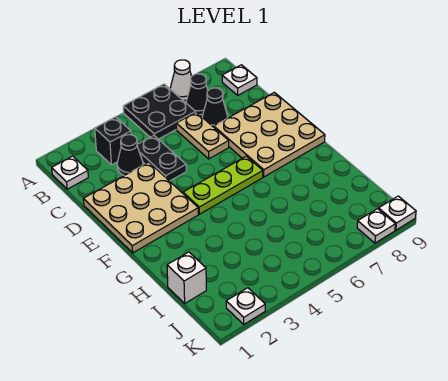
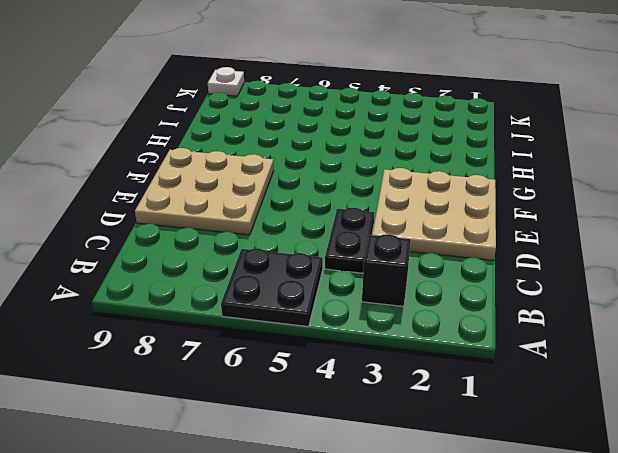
none -> white cone A7 level 1
none -> white plate B1 level 1
none -> black cone B7 level 1

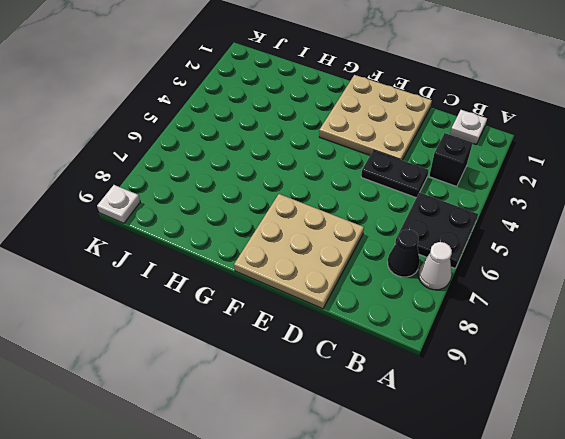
none -> white plate B9 level 1
none -> black cone C3 level 1
none -> tan plate C6:D6 level 1

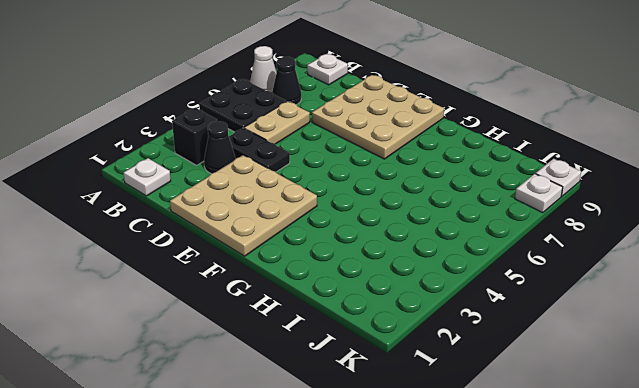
tan plate C5:C6 level 1 -> tan plate C6:D6 level 1
none -> black cone C7 level 1
none -> lime plate F4:F6 level 1
none -> white brick I1 level 1

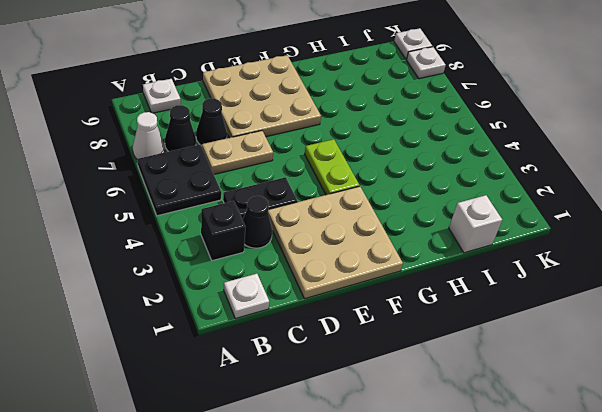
lime plate F4:F5 level 1 -> lime plate F4:F6 level 1
none -> white plate K2 level 1

